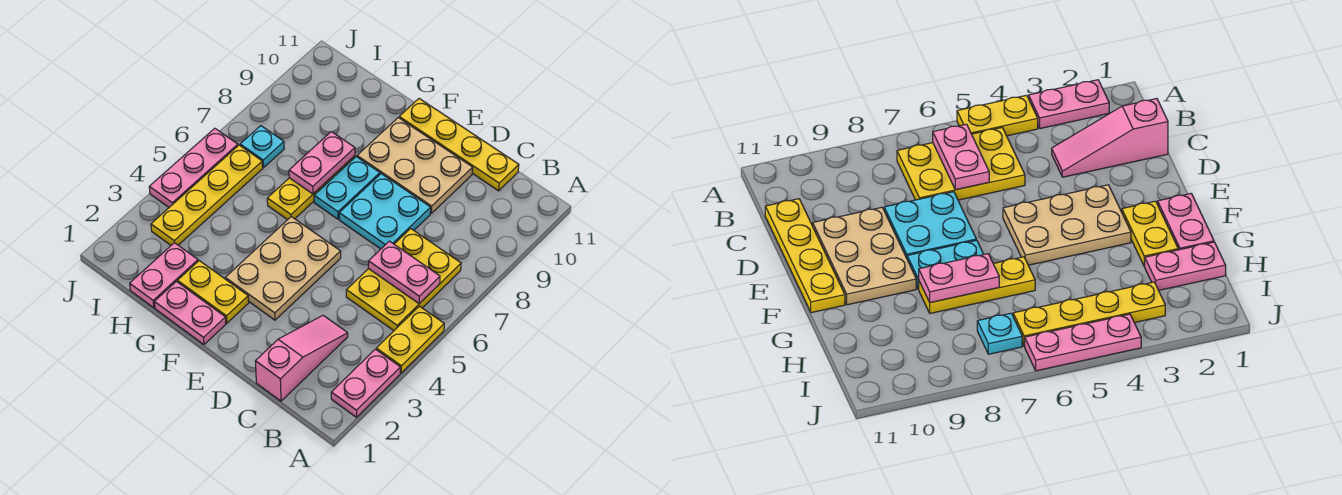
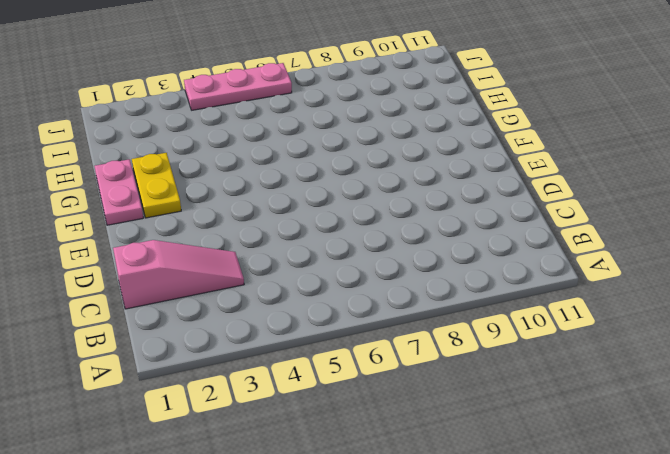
none -> pink plate A2:A3 level 1
none -> yellow plate A4:A5 level 1
none -> yellow plate B5:C7 level 1

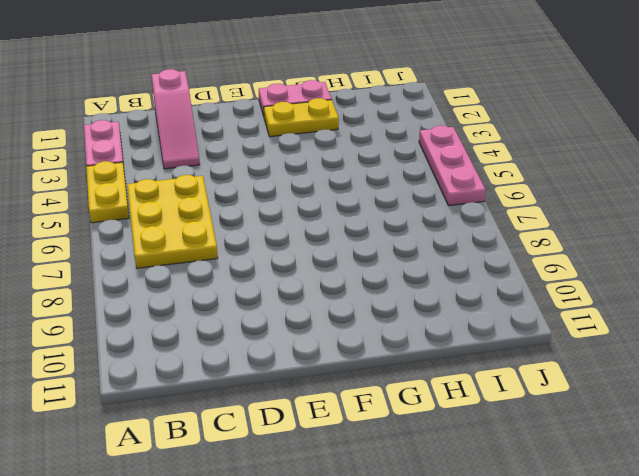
none -> yellow plate C11:F11 level 1
none -> cyan plate D7:E8 level 1
none -> tan plate D9:F10 level 1

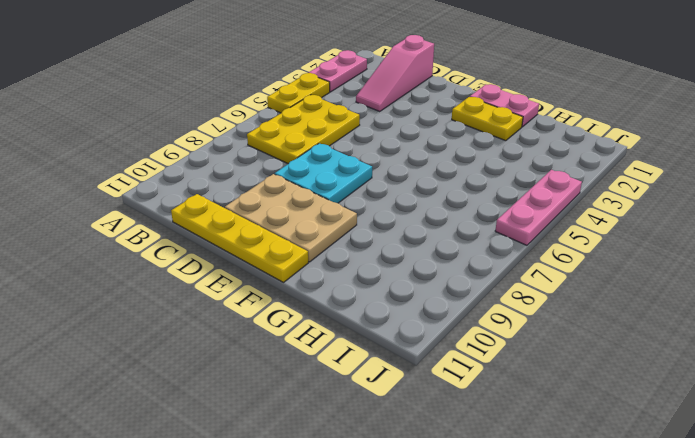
none -> tan plate E3:F5 level 1
none -> cyan plate F7:F8 level 1
none -> yellow plate G6:G8 level 1

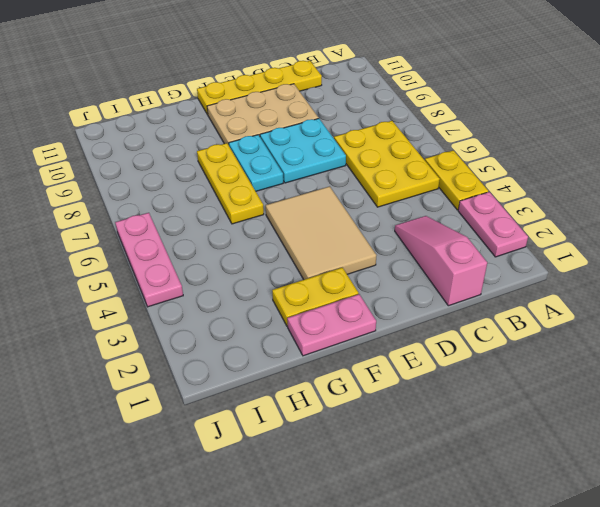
tan tile E3:F5 level 1 -> tan plate E3:F5 level 1
none -> pink plate H1:H2 level 1
none -> yellow plate I3:I6 level 1
none -> cyan plate I7 level 1

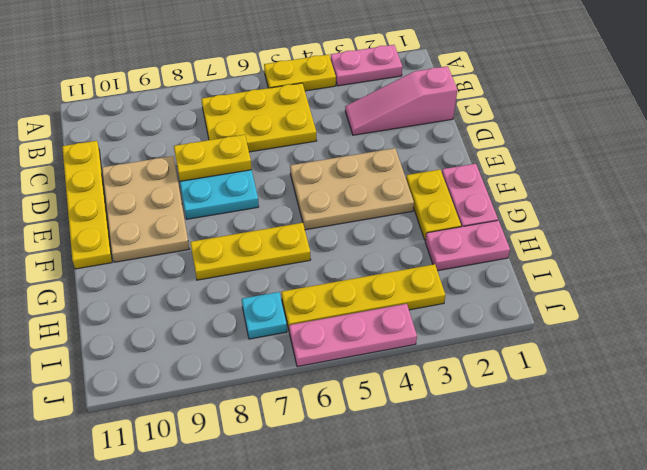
yellow plate D7:D8 level 2 -> none
none -> cyan plate F7:F8 level 1
none -> pink plate B6:C6 level 2
none -> pink plate G7:G8 level 2

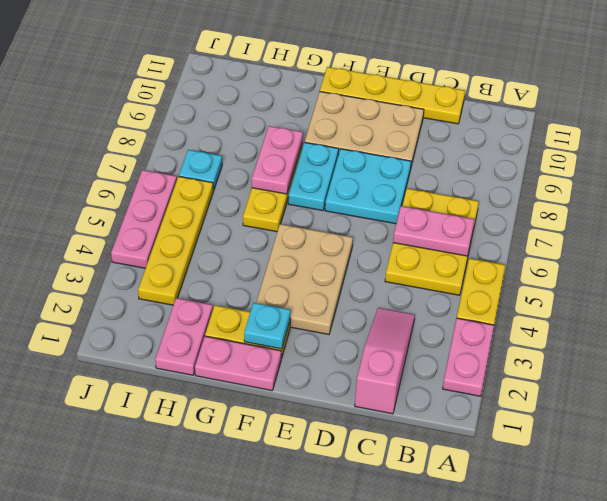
cyan plate F2 level 2 -> none

